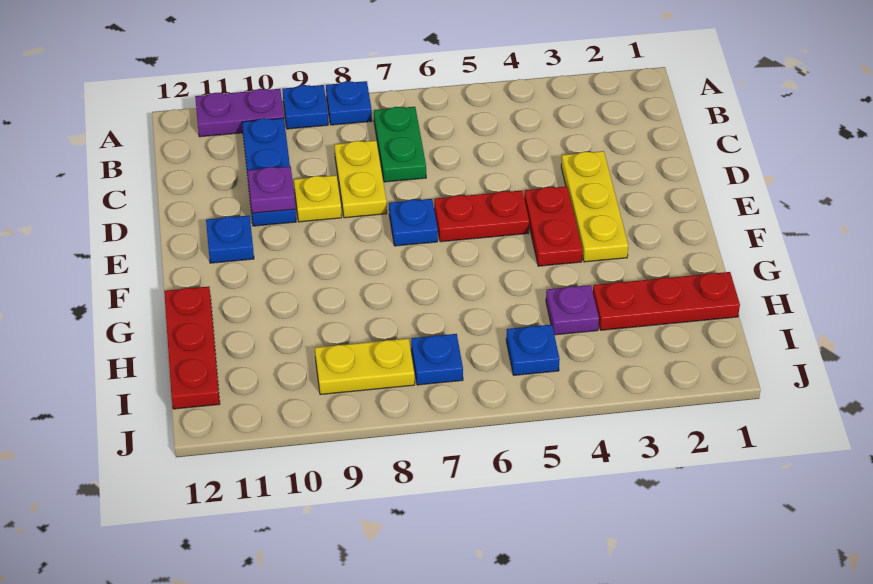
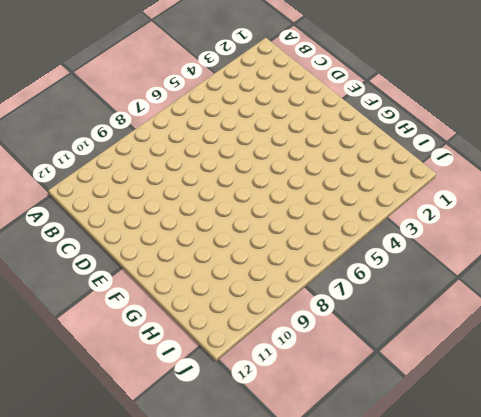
none -> blue plate A8 level 1
none -> blue plate A9 level 1
none -> purple plate A10:A11 level 1

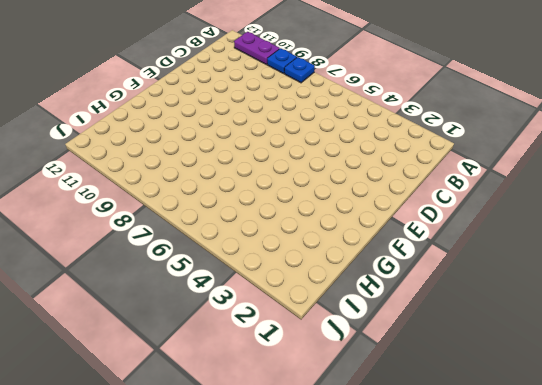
none -> green plate B7:C7 level 1
none -> blue plate B10:D10 level 1
none -> yellow plate C8:D8 level 1

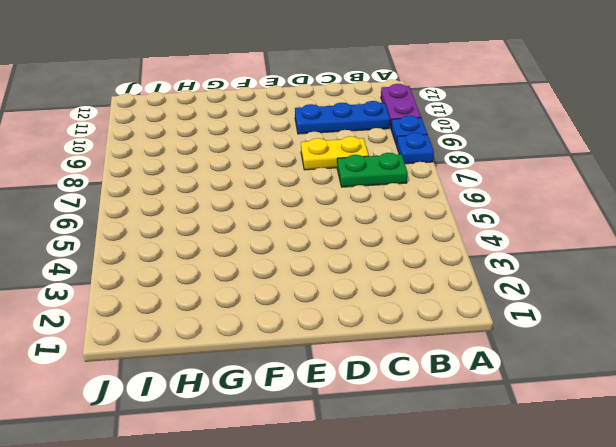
none -> yellow plate D3:F3 level 1
none -> yellow plate D9 level 1
none -> red plate E4:F4 level 1

